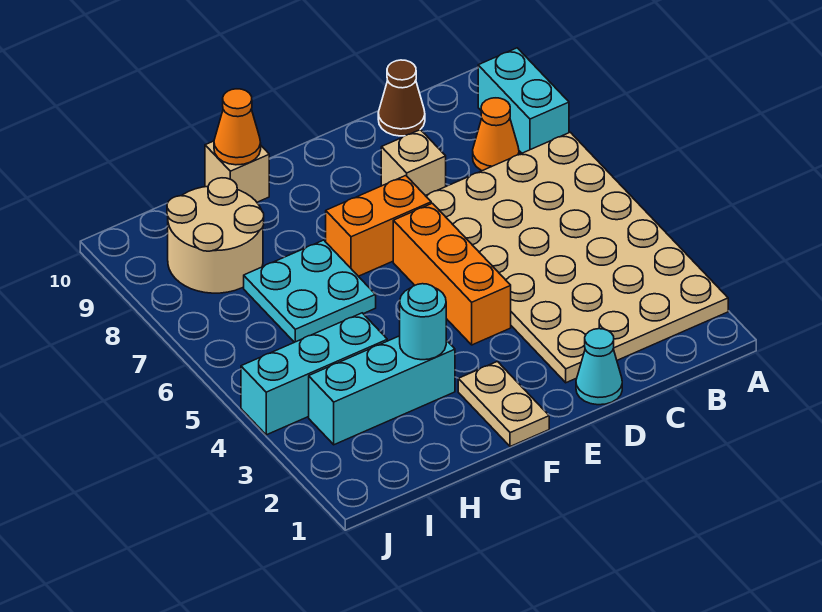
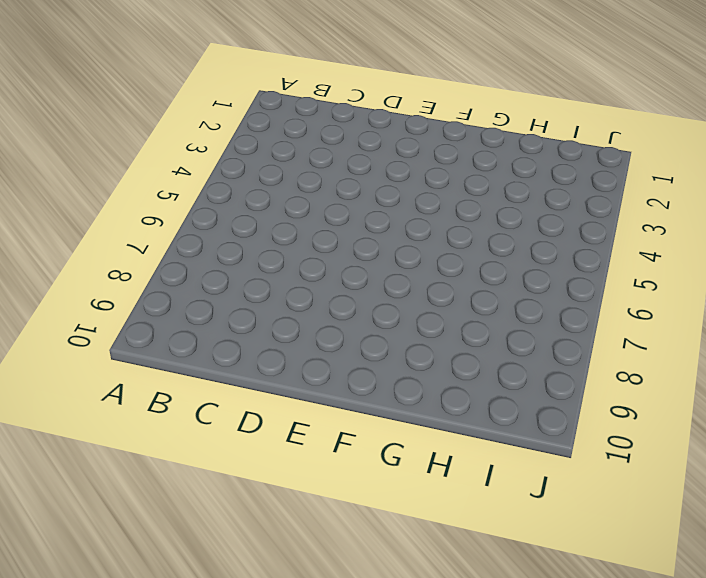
none -> tan plate A2:D7 level 1
none -> cyan brick A8:A9 level 1
none -> orange cone B8 level 1

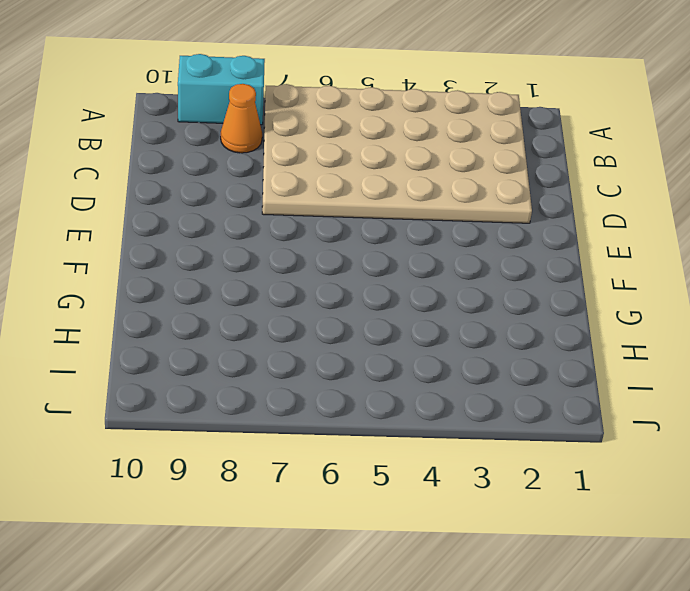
none -> brown cone C10 level 1
none -> cyan cone D1 level 1
none -> tan brick D8 level 1

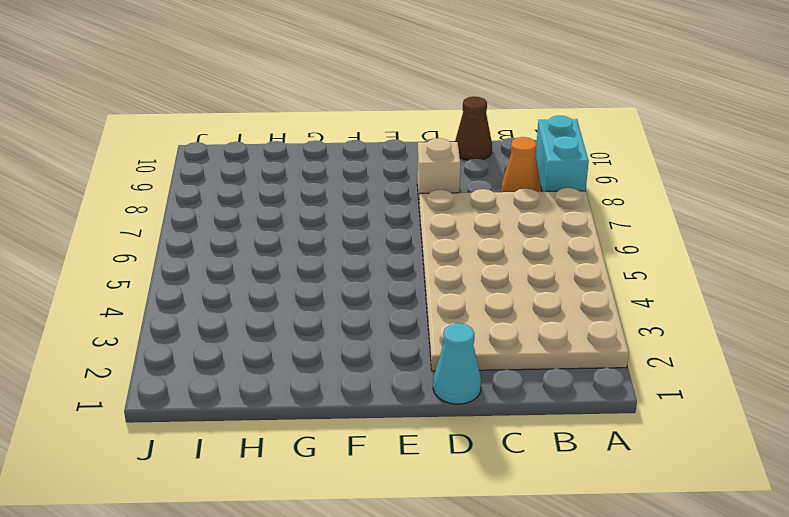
none -> orange brick E4:E6 level 1
none -> orange brick E7:F7 level 1
none -> tan plate F1:F2 level 1

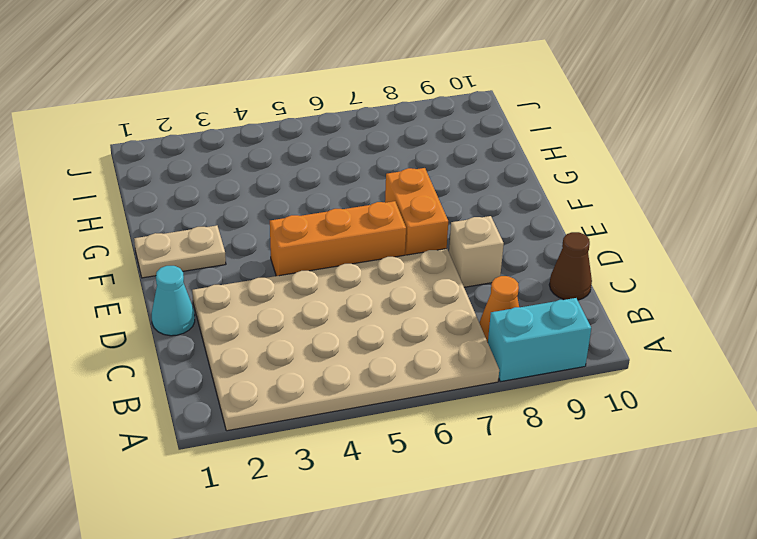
none -> cyan brick G3:I3 level 1
none -> cyan plate G6:H7 level 1
none -> tan brick G10 level 1

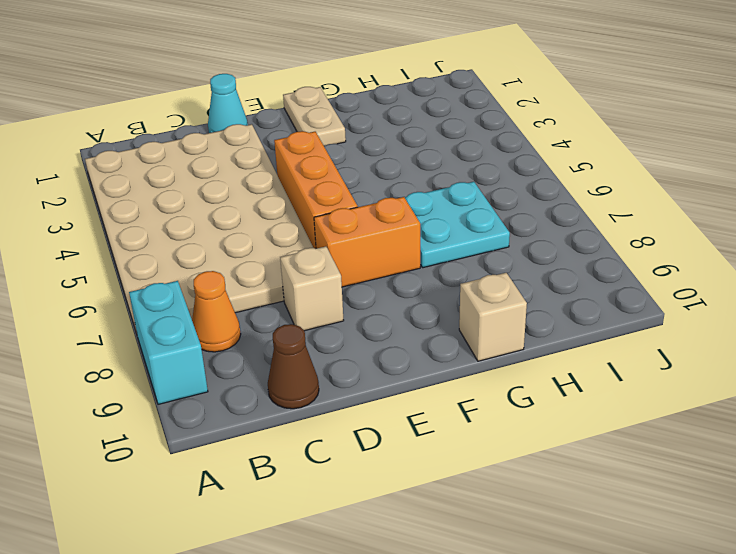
none -> cyan brick G3:I3 level 1
none -> cyan brick H4:J4 level 1
none -> tan round brick H8:I9 level 1

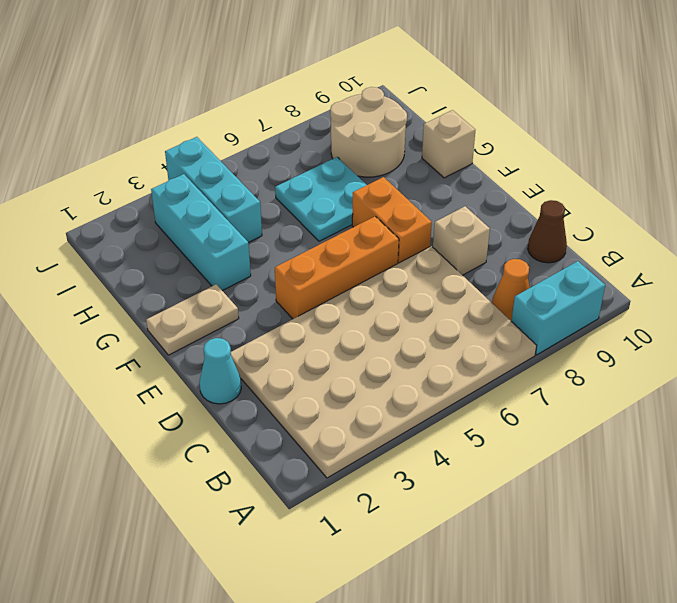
none -> cyan round brick G3 level 2
none -> orange cone G10 level 2

